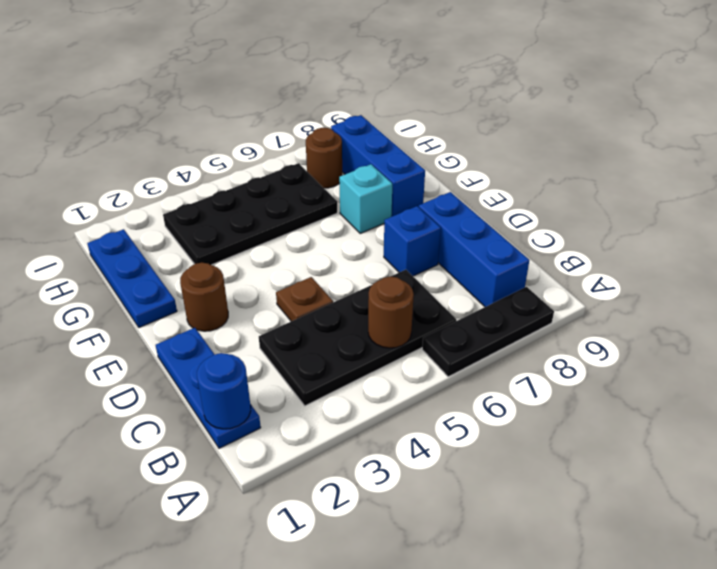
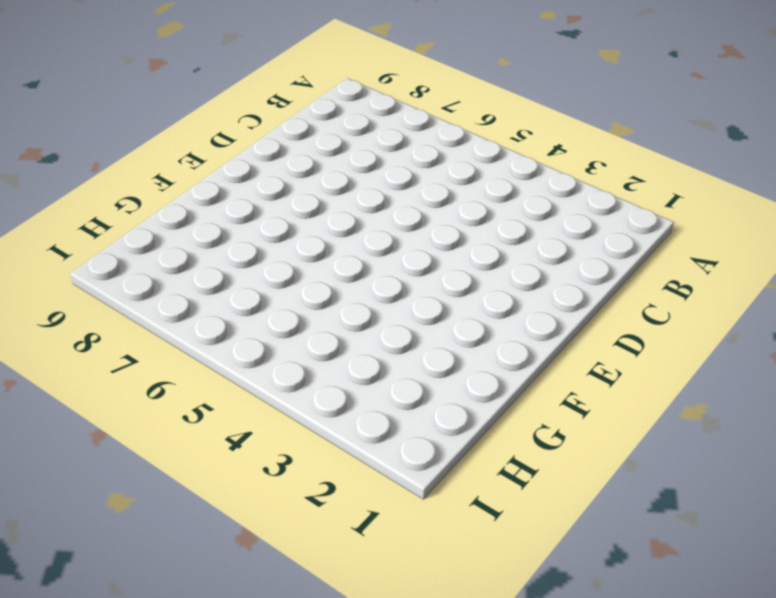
none -> black plate A6:A8 level 1
none -> blue plate B1:D1 level 1
none -> black plate B3:C6 level 1

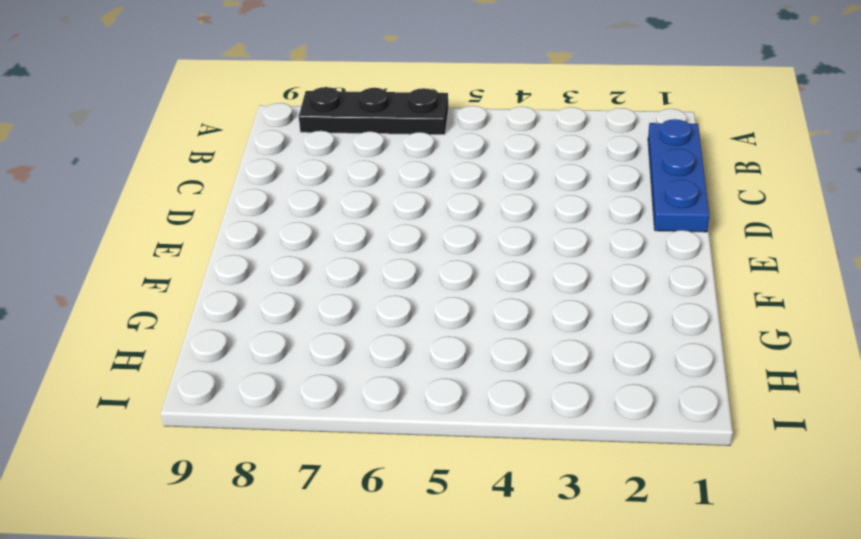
none -> black plate B3:C6 level 1
none -> blue brick B8:D8 level 1
none -> brown plate D4 level 1

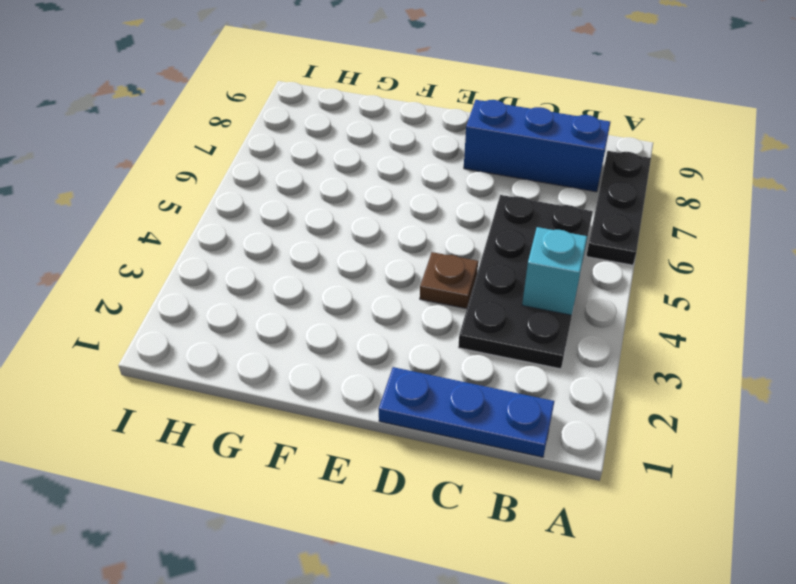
cyan brick B4 level 2 -> cyan brick F7 level 1
none -> blue brick D7 level 1
none -> brown round brick E2 level 1
none -> blue plate F1:H1 level 1

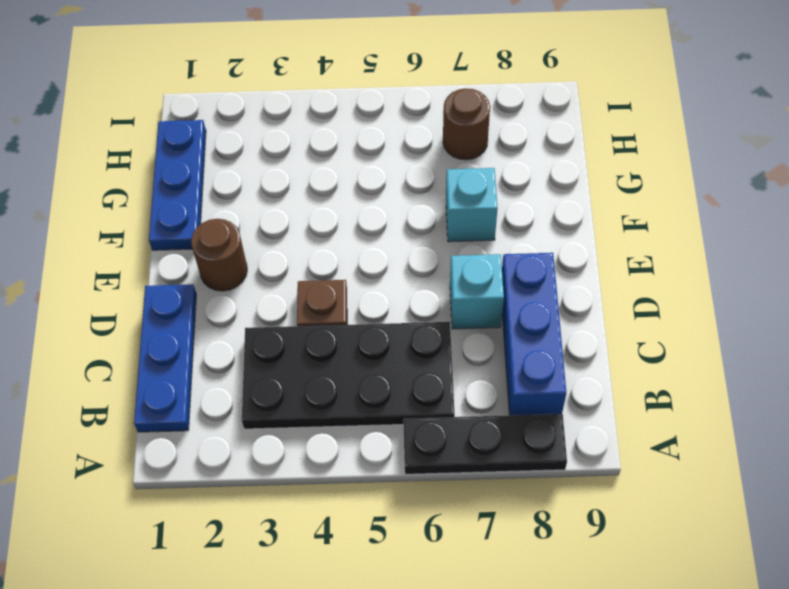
cyan brick D7 level 1 -> blue brick D7 level 1
none -> blue brick F8:H8 level 1
none -> black plate G3:H6 level 1
none -> blue round brick B1 level 2

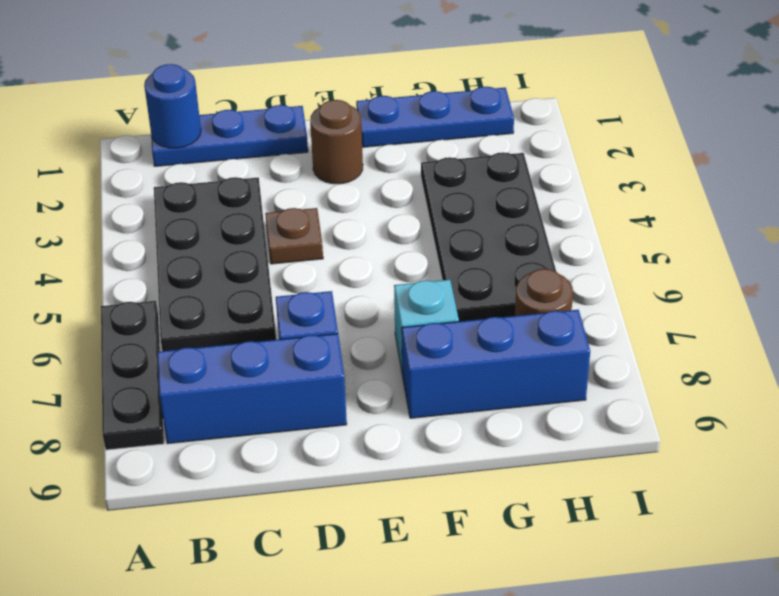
none -> brown round brick B5 level 2

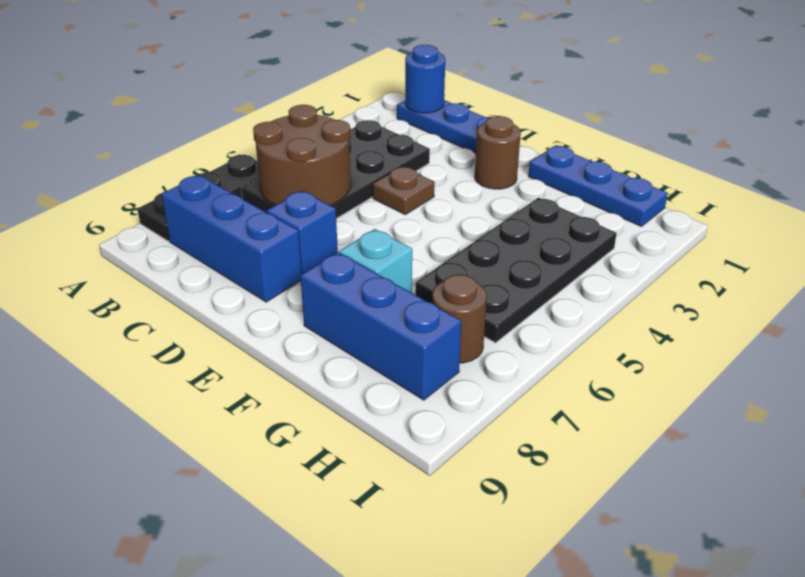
brown round brick B5:C6 level 2 -> brown round brick B5 level 2

